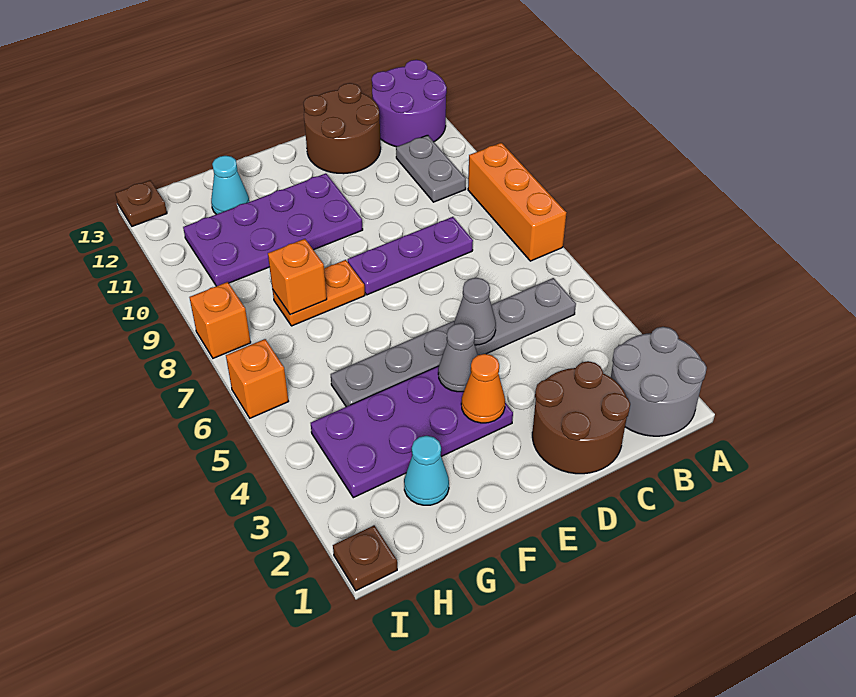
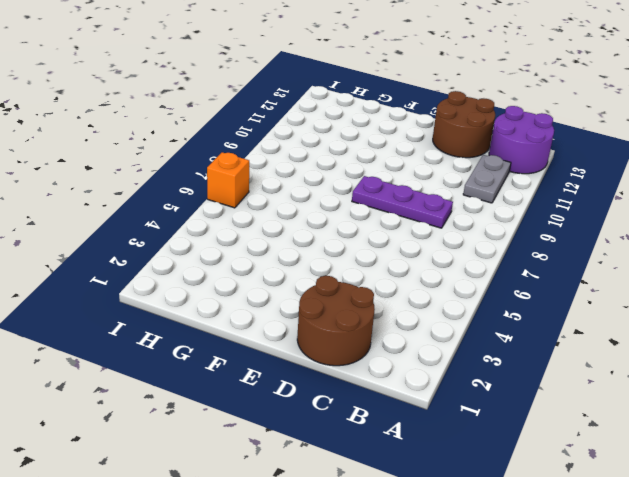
none -> grey round brick A1:B2 level 1
none -> orange brick A7:A9 level 1
none -> grey plate B5:G5 level 1

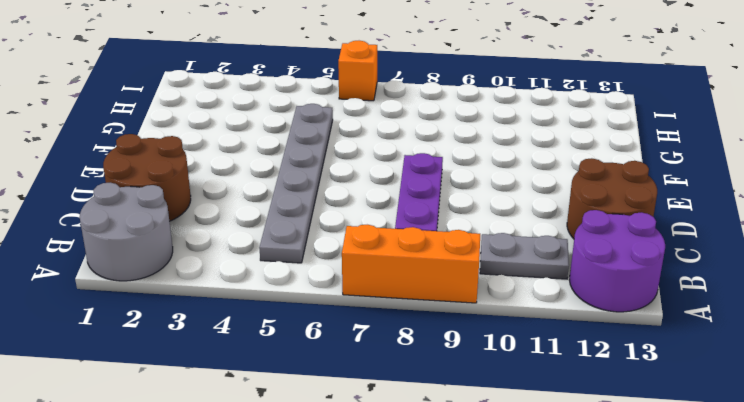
none -> purple plate E3:H4 level 1
none -> purple plate E10:H11 level 1
none -> orange plate F8:G8 level 1

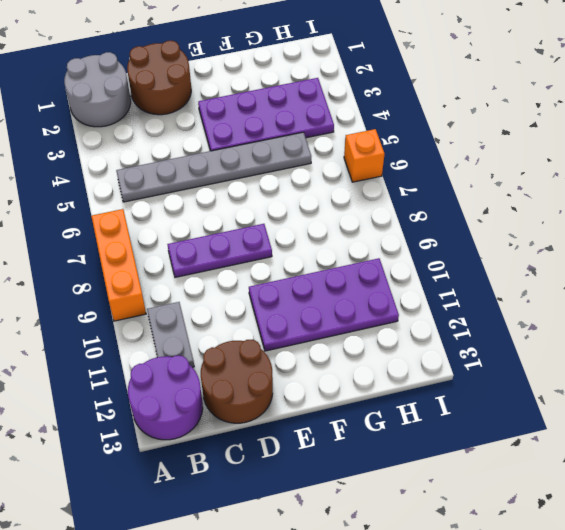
none -> orange plate F8:G8 level 1
none -> cyan cone G2 level 1
none -> cyan cone G12 level 1

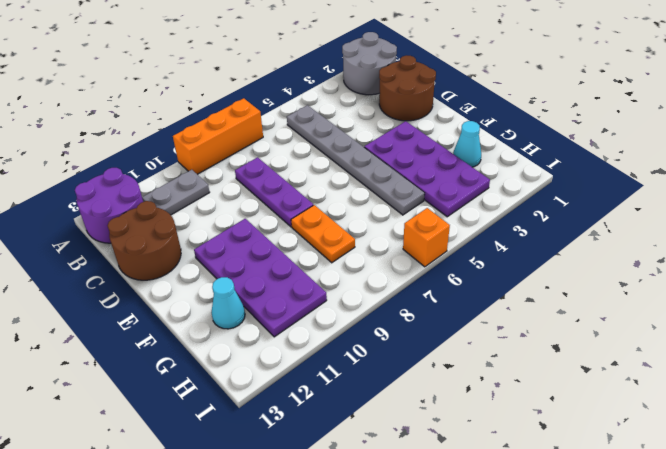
none -> brown plate I1 level 1
none -> orange brick I8 level 1
none -> brown plate I13 level 1

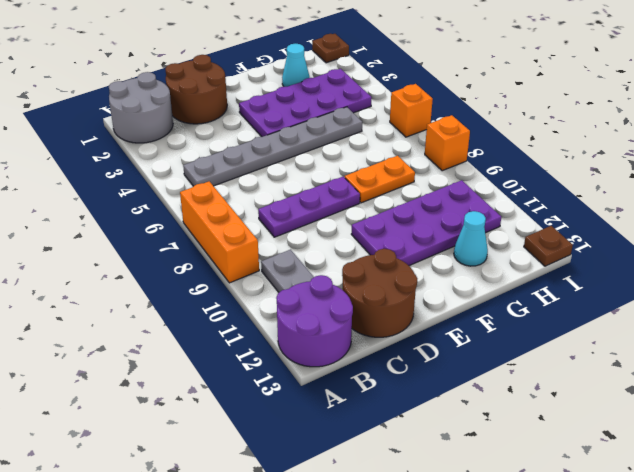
none -> grey cone D5 level 2
none -> orange cone E3 level 2
none -> grey cone E4 level 2

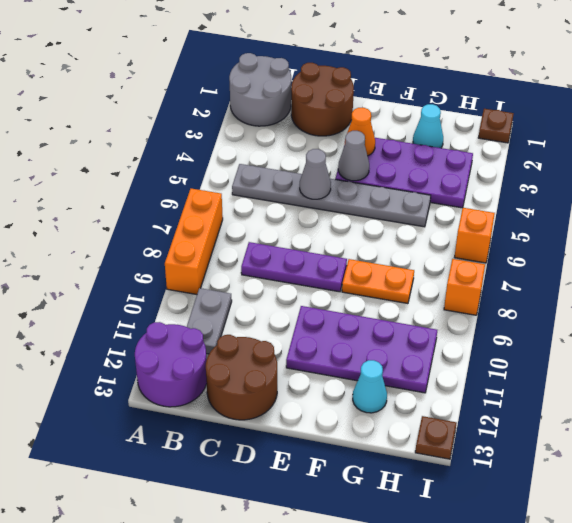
none -> orange brick G8 level 2

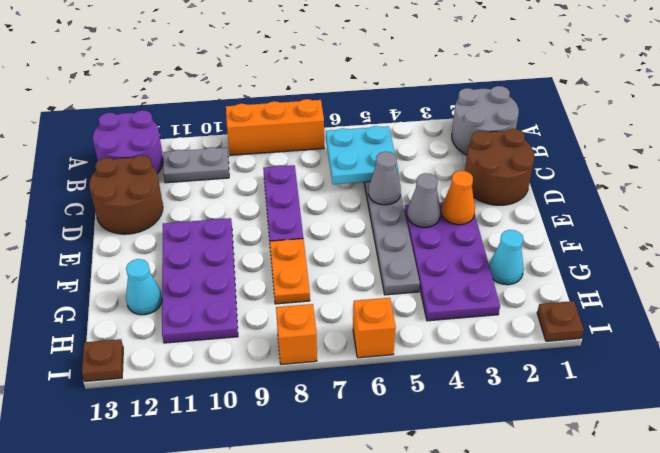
cyan plate B5:C6 level 2 -> none
none -> orange brick G8 level 2

